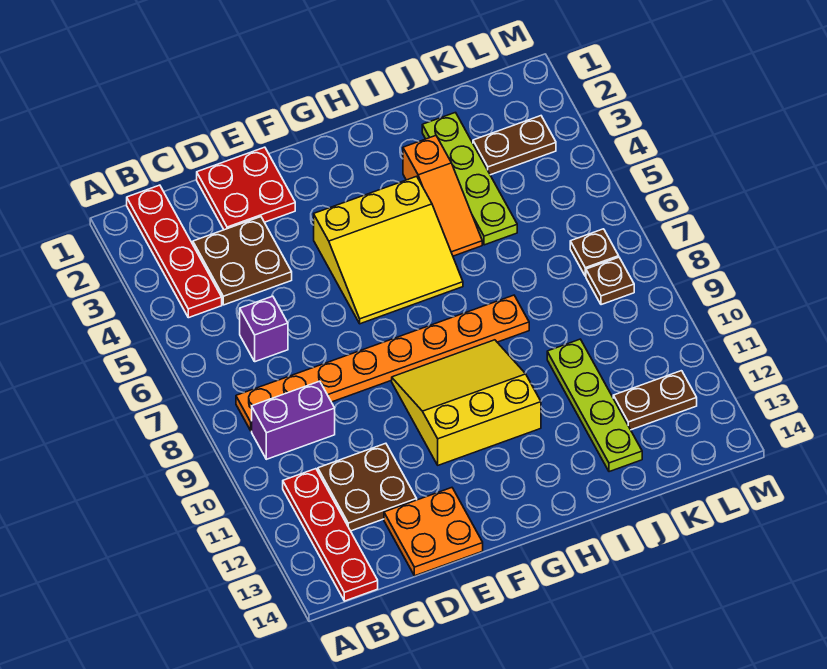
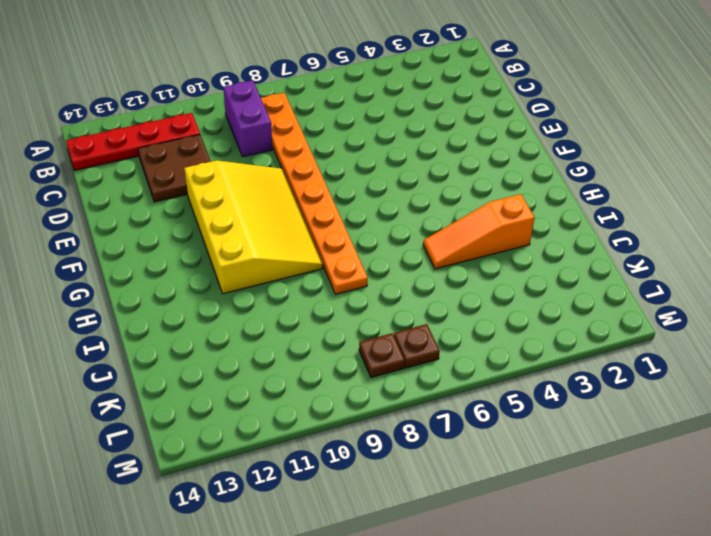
yellow slope E9:H11 level 1 top 11 -> yellow slope F9:H11 level 1 top 11
none -> red plate B1:B4 level 1
none -> brown plate C3:D4 level 1
none -> purple brick C6 level 1

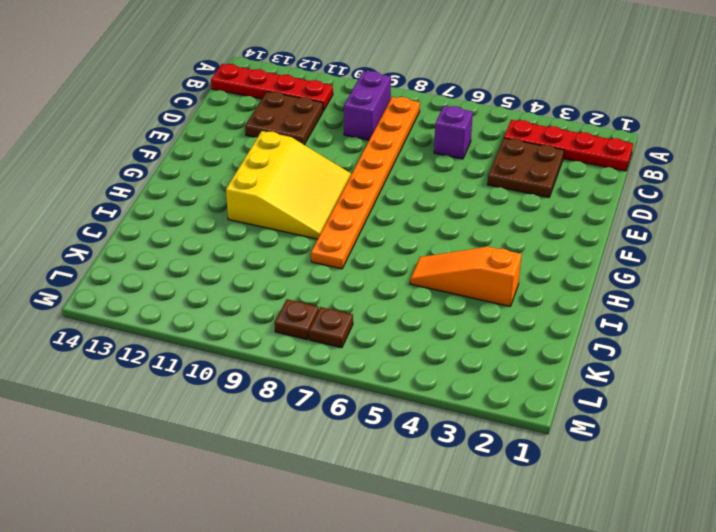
none -> red plate D1:E2 level 1
none -> orange plate D13:E14 level 1
none -> yellow slope F4:H6 level 1 top 4

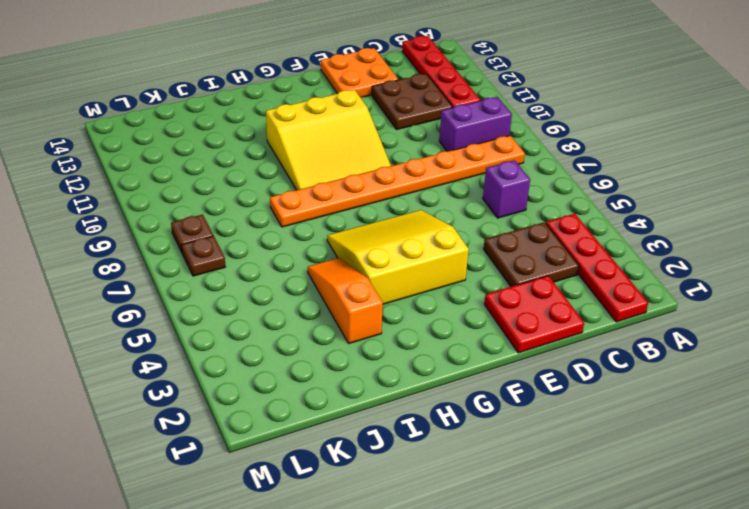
none -> lime plate J2:J5 level 1
none -> lime plate J10:J13 level 1
none -> brown plate K3:L3 level 1

